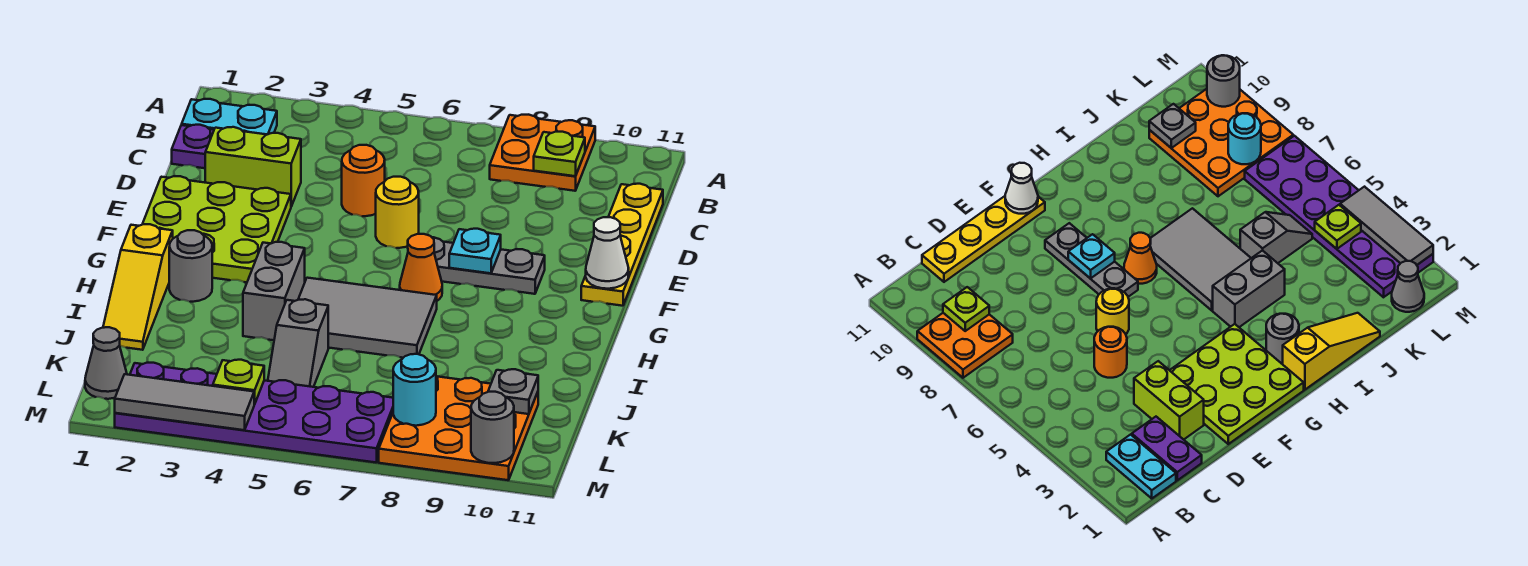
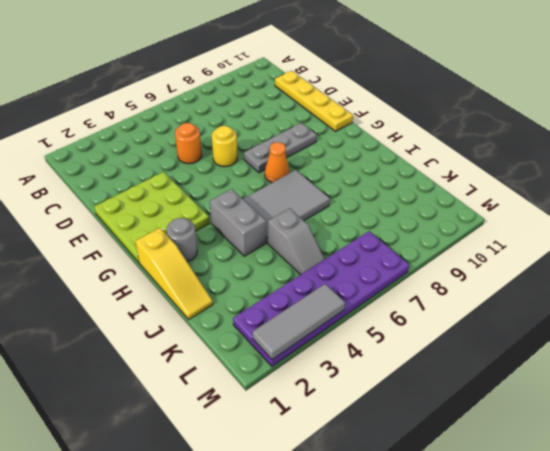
none -> orange plate A8:B9 level 1
none -> cyan plate B1:B2 level 1
none -> purple plate C1:C2 level 1

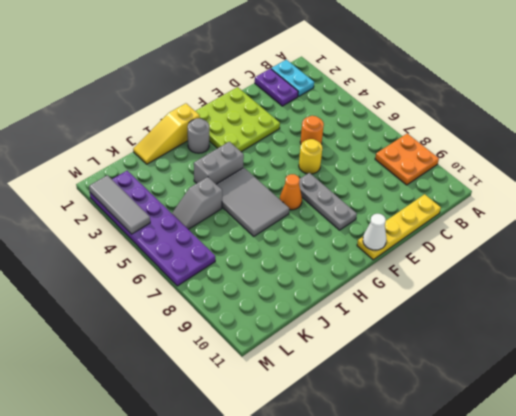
none -> lime brick D2:D3 level 1
none -> orange plate K8:M10 level 1
none -> grey cone L1 level 1

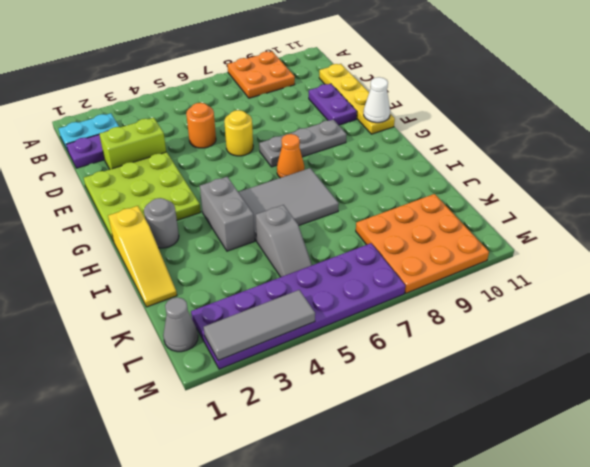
purple plate D10:E10 level 1 -> none
none -> lime plate B9 level 2
none -> cyan plate F8 level 2
none -> grey plate K10 level 2

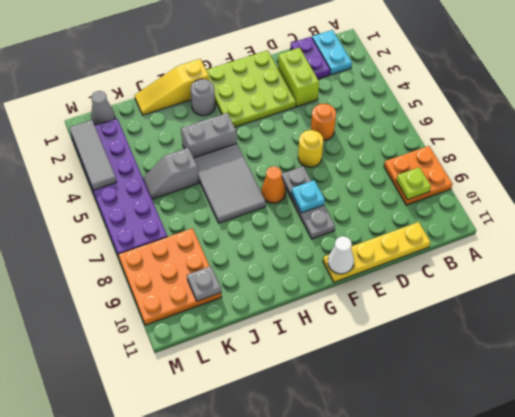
none -> lime plate L4 level 2
none -> cyan round brick L8 level 2
none -> grey round brick M10 level 2

